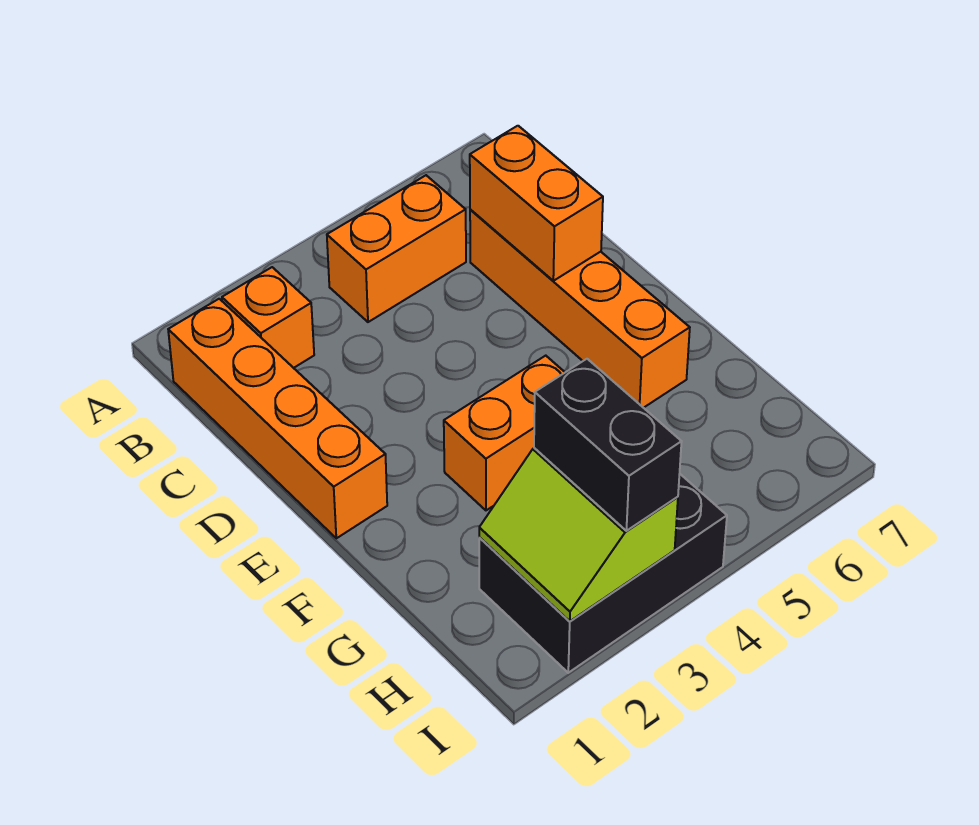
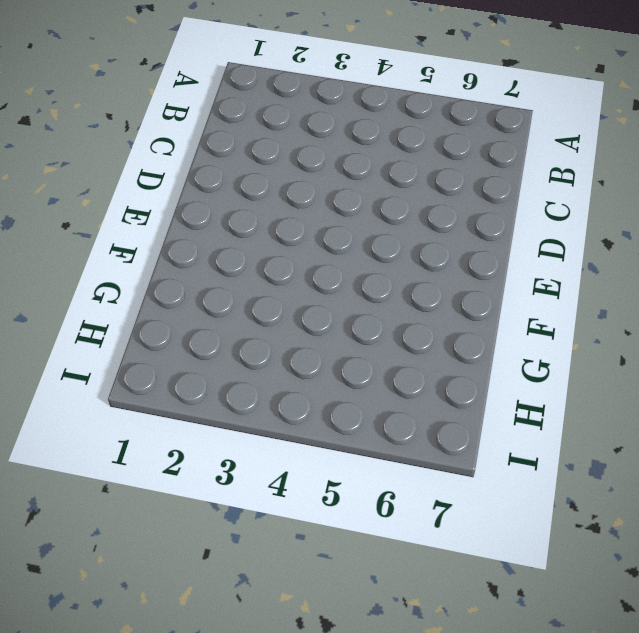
none -> orange brick B1:E1 level 1
none -> orange brick B2 level 1

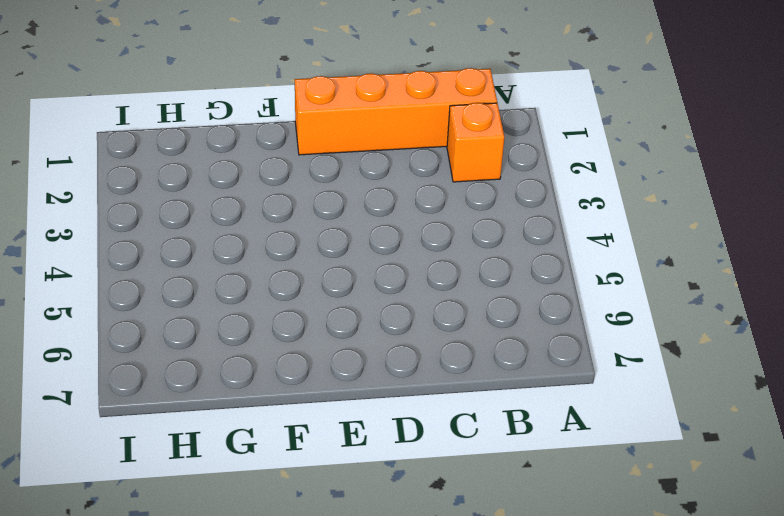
none -> orange brick B4:B5 level 1
none -> orange brick C6:F6 level 1

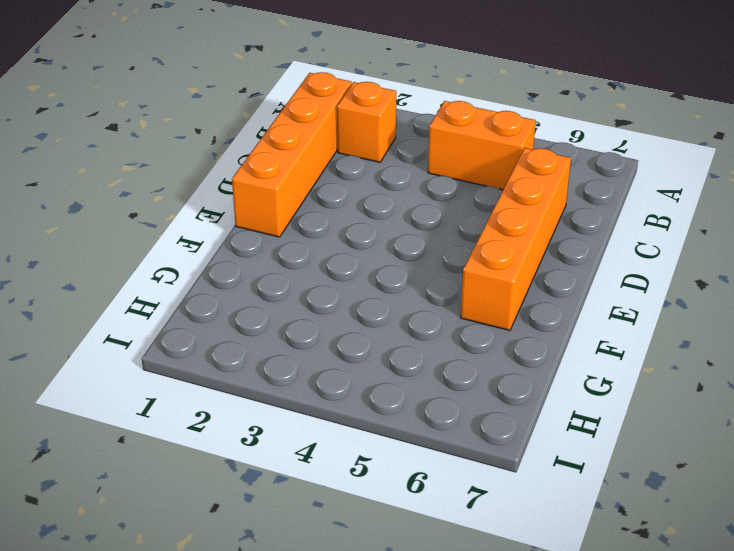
none -> orange brick F3:F4 level 1
none -> black brick H2:I4 level 1

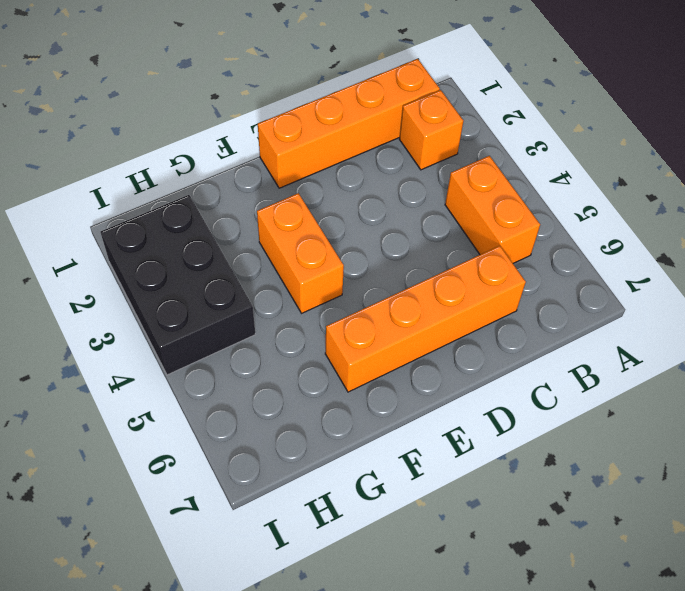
none -> orange brick C6:D6 level 2
none -> lime slope H2:I3 level 2 top 3

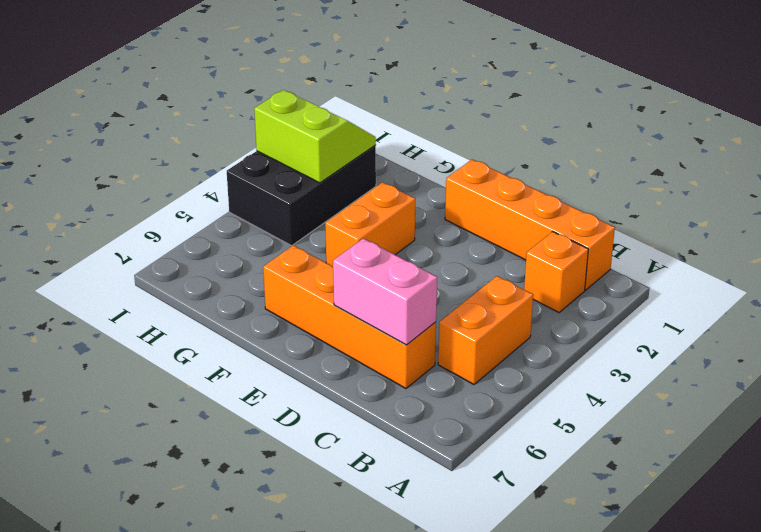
pink brick C6:D6 level 2 -> orange brick C6:D6 level 2
none -> black brick H3:I3 level 3

